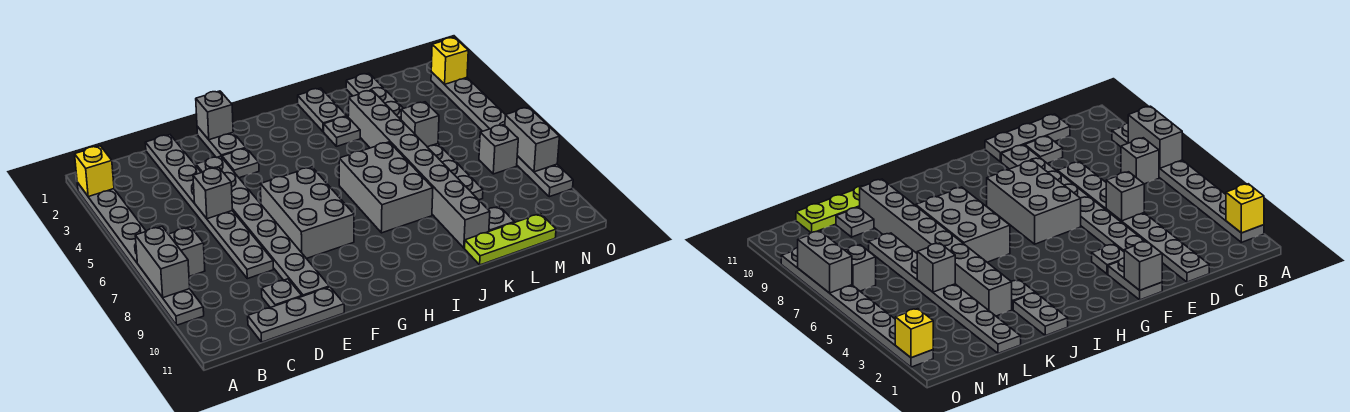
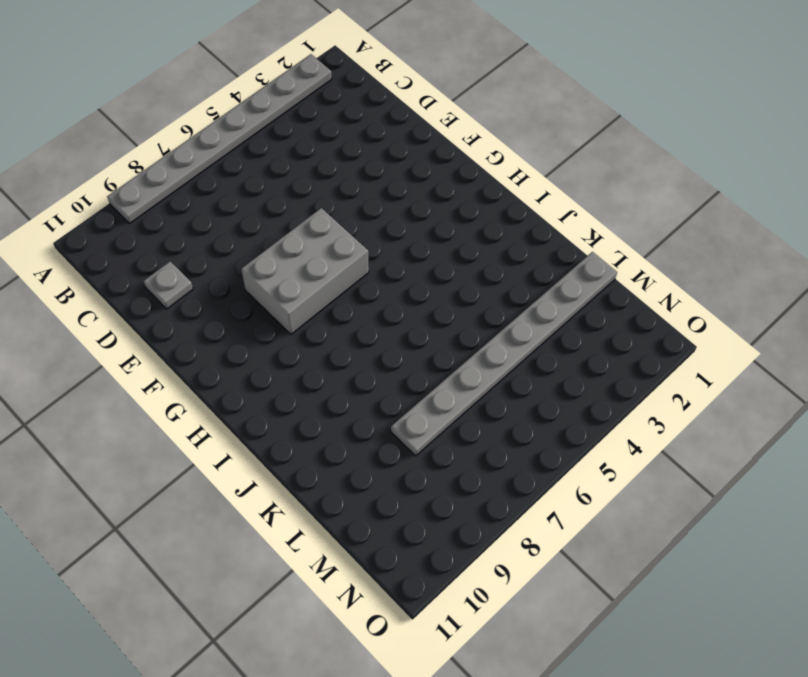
none -> grey brick B7 level 1
none -> grey plate C11:E11 level 1
none -> grey plate D1:D8 level 1

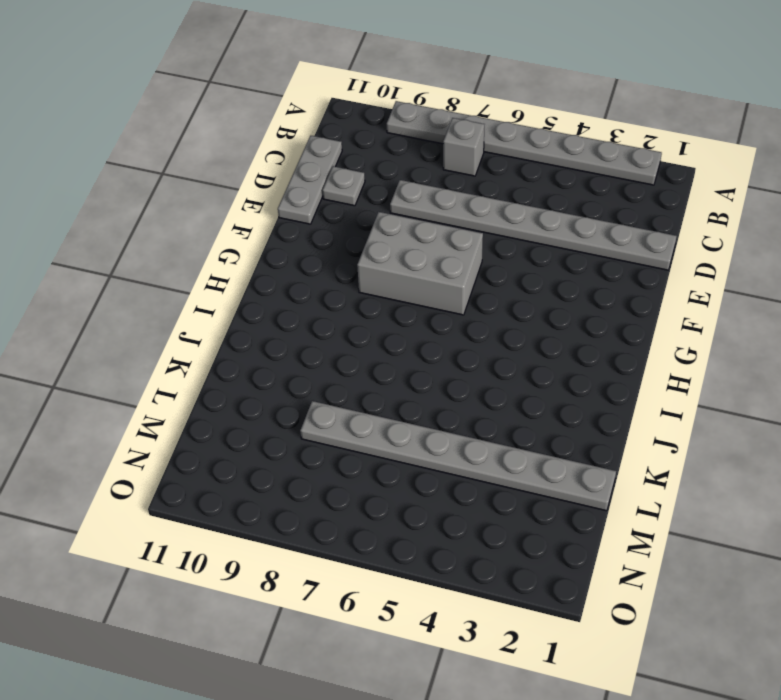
none -> grey plate E3:E10 level 1
none -> grey plate F1:F2 level 1
none -> grey plate F3 level 1

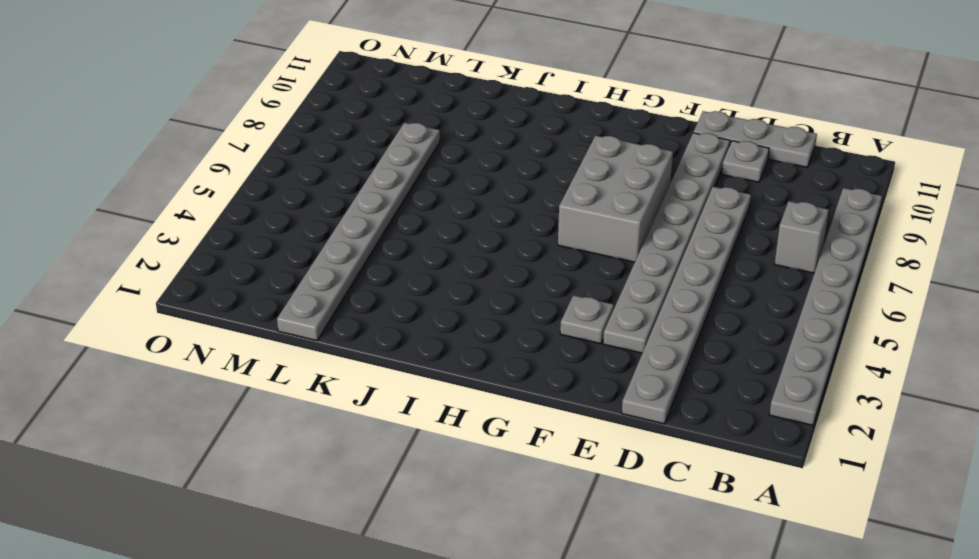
none -> grey plate F1:F2 level 1
none -> grey brick I6:J8 level 1
none -> grey plate J1:J2 level 1

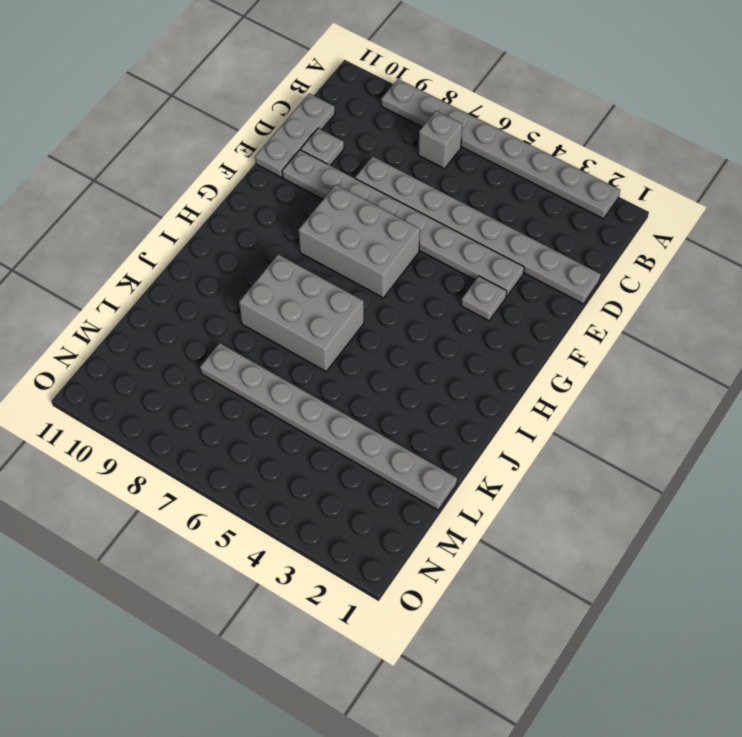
none -> grey plate F1:F2 level 1
none -> grey plate J1:J2 level 1
none -> grey plate J3 level 1

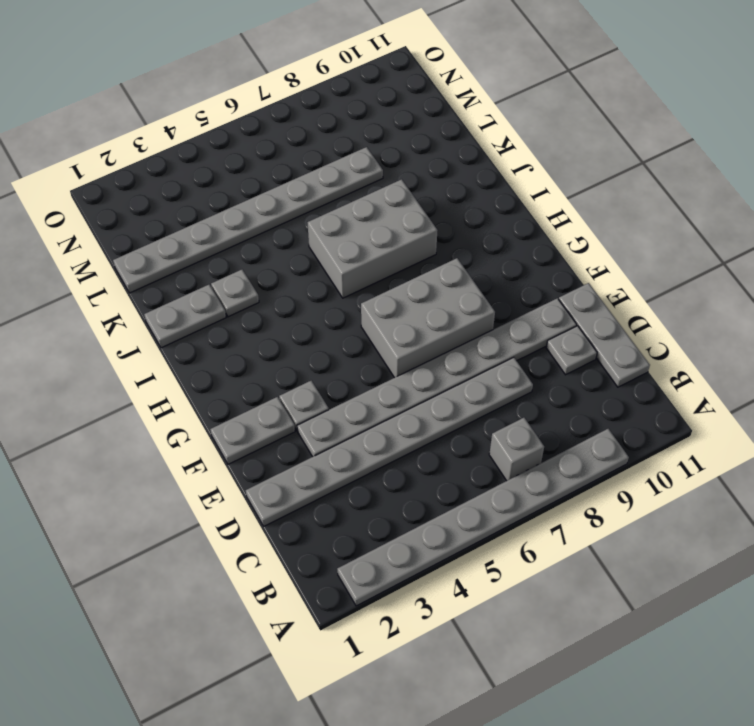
none -> grey brick K3:K10 level 1
none -> lime plate K11:M11 level 1
none -> grey plate L10 level 1

